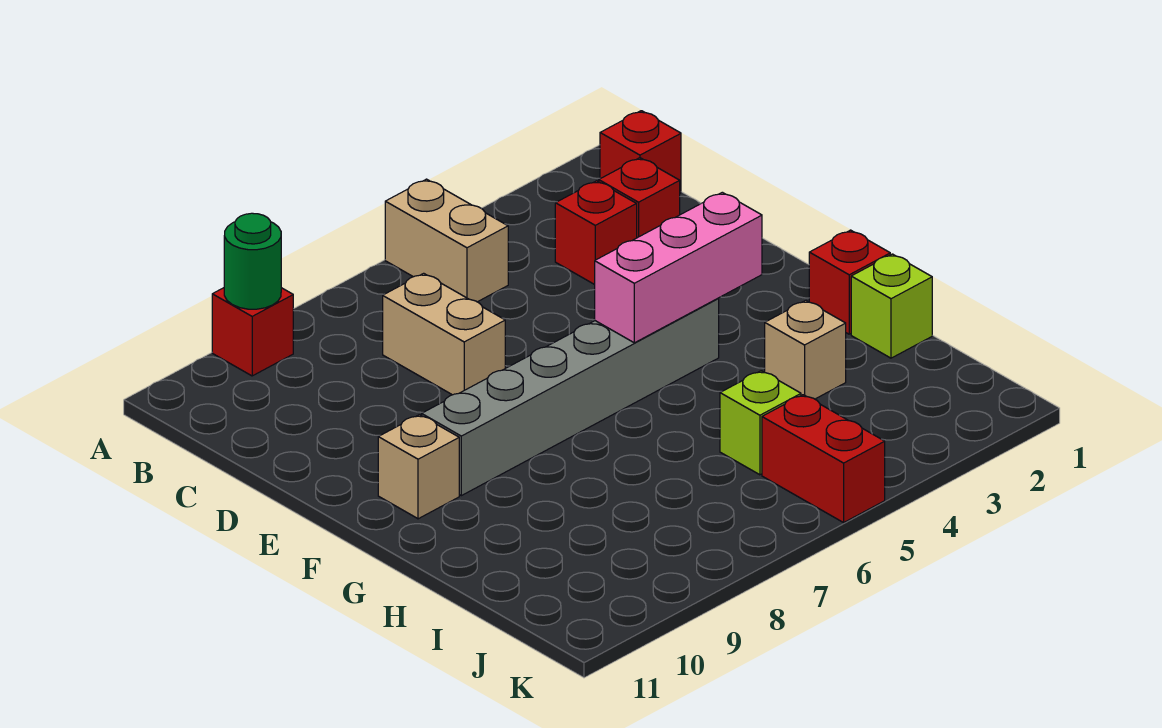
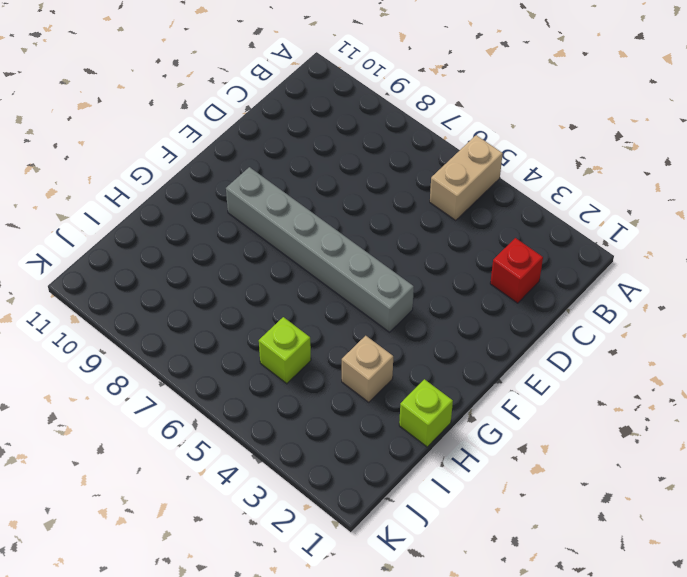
none -> red brick A9 level 1
none -> red brick B1 level 1
none -> red brick C3 level 1

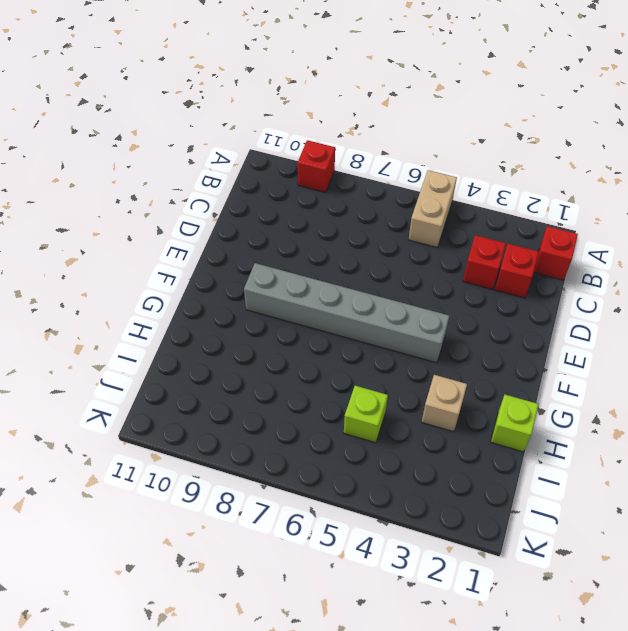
none -> tan brick C7:D7 level 1
none -> tan brick F10 level 1
none -> red brick G1 level 1

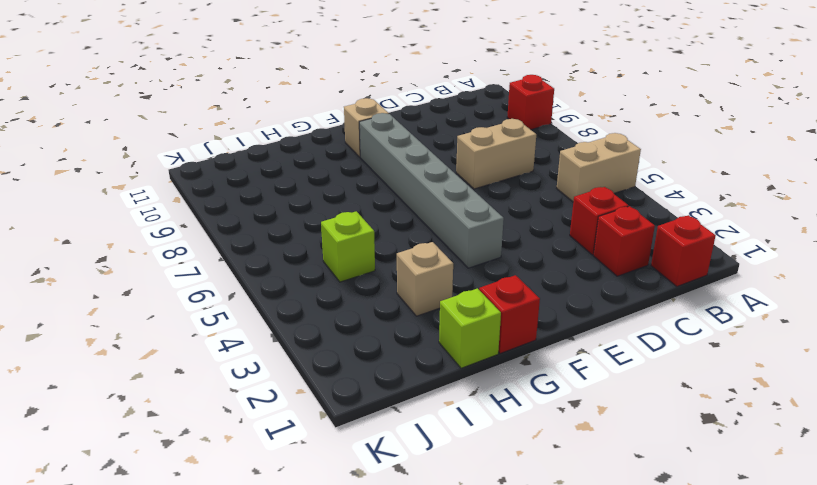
none -> red brick J5:K5 level 1
none -> green round brick A9 level 2
none -> pink brick F3:F5 level 2

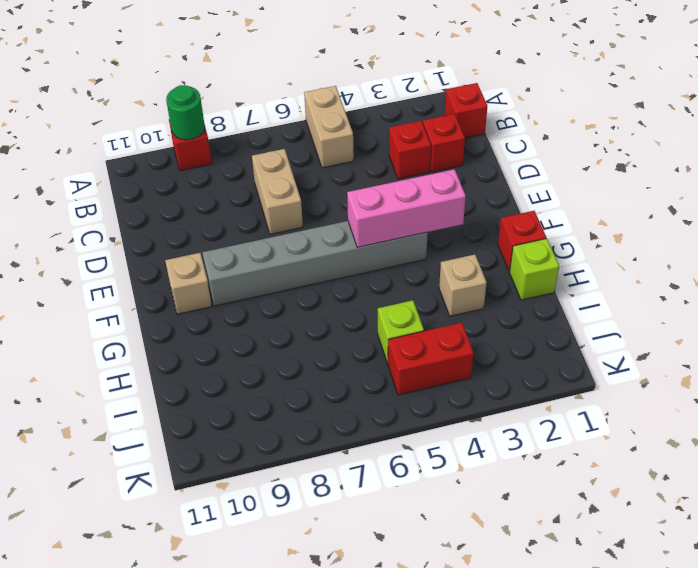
red brick J4:J5 level 1 -> red brick J5:K5 level 1

